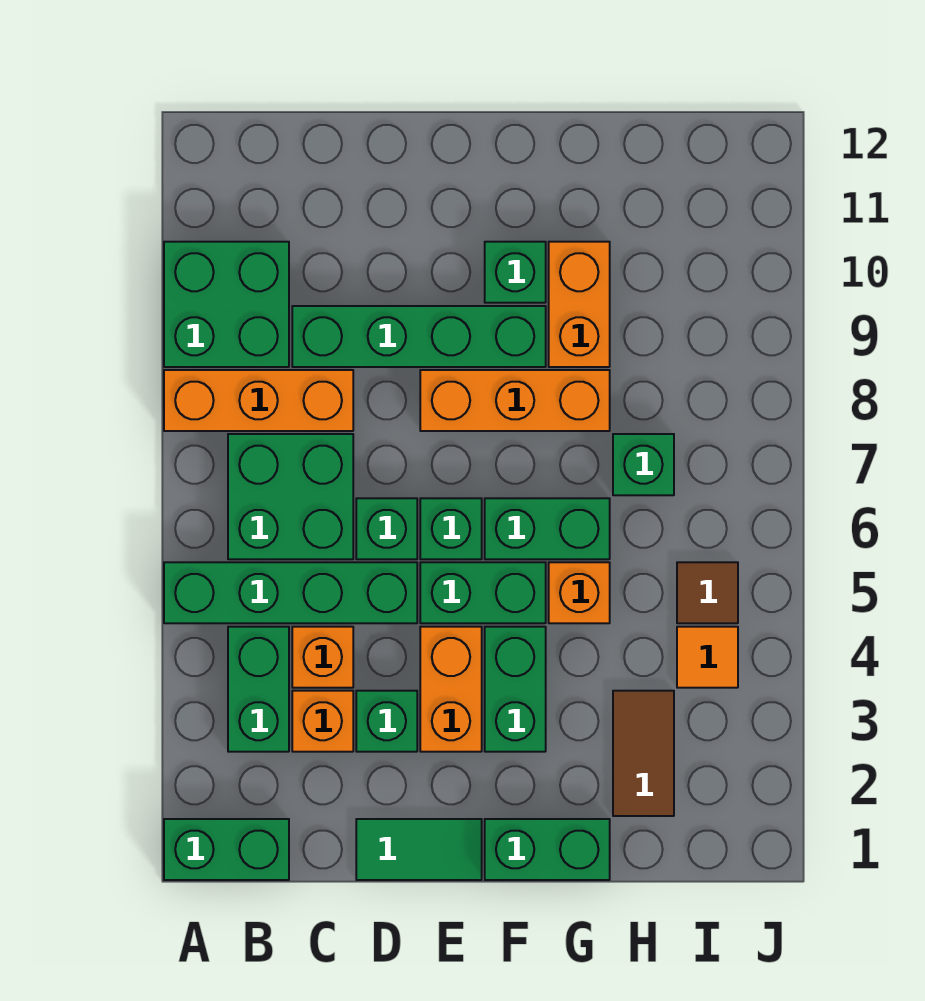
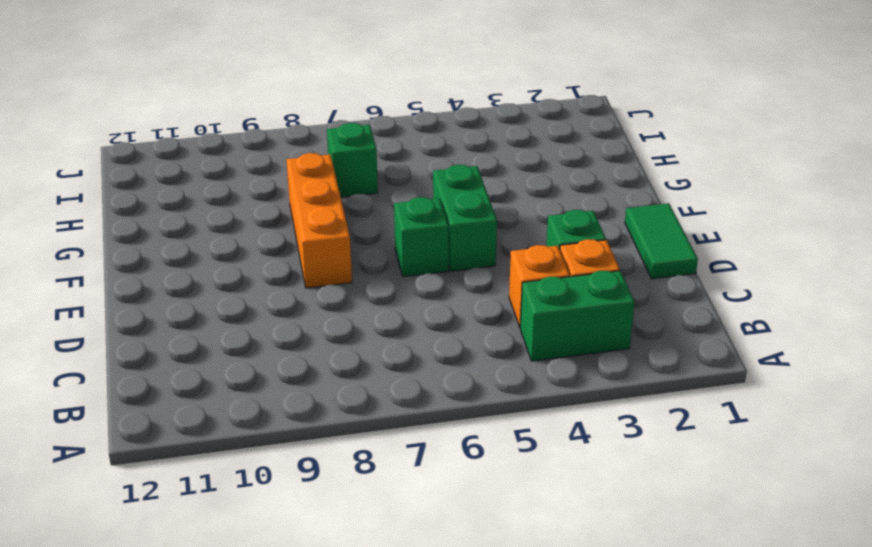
none -> green brick A1:B1 level 1
none -> green brick A5:D5 level 1
none -> orange brick A8:C8 level 1

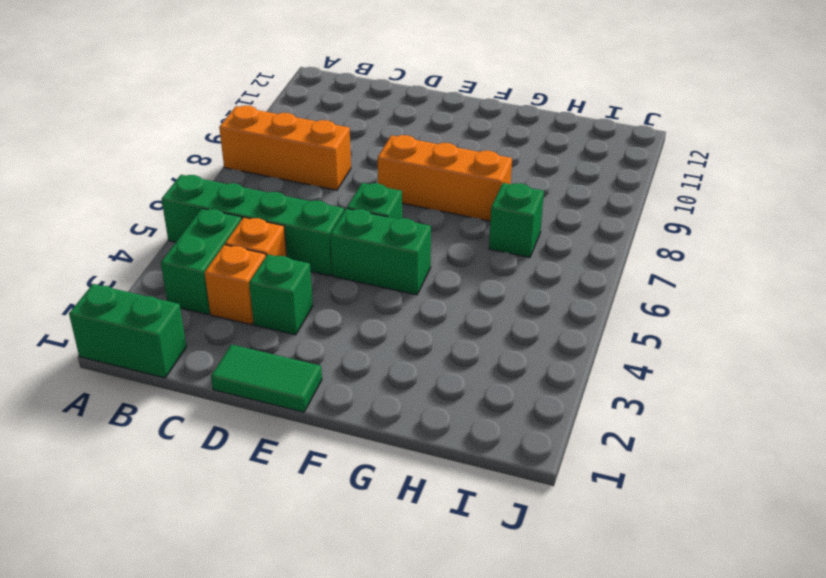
none -> green brick A9:B10 level 1
none -> green brick B6:C7 level 1
none -> green brick C9:F9 level 1

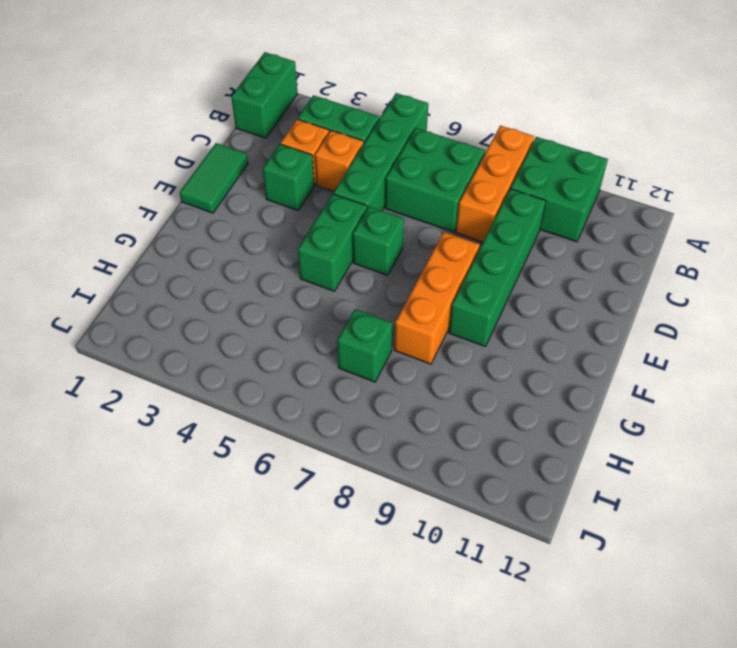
none -> green brick D6 level 1
none -> orange brick E3:E4 level 1
none -> green brick F1:G1 level 1

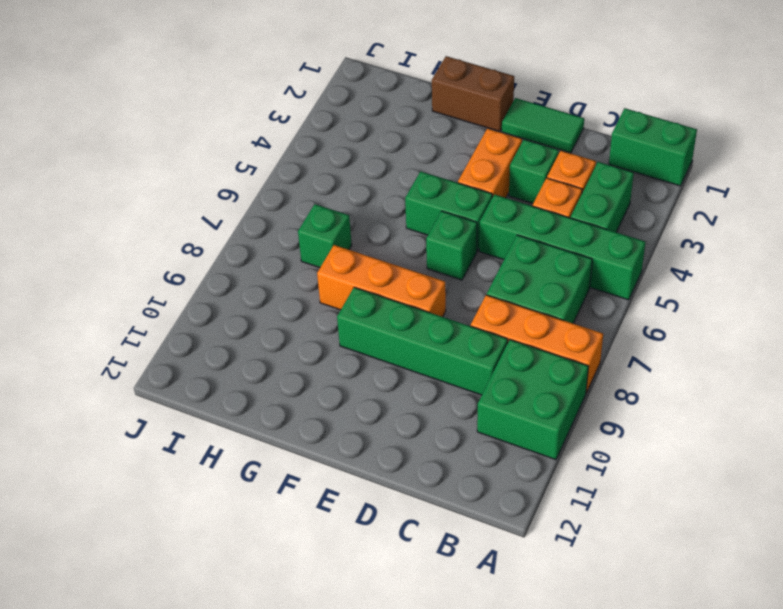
brown brick F1:G1 level 1 -> green brick F1:G1 level 1
none -> green brick D6 level 1
none -> green brick F3:F4 level 1
none -> green brick F6:G6 level 1

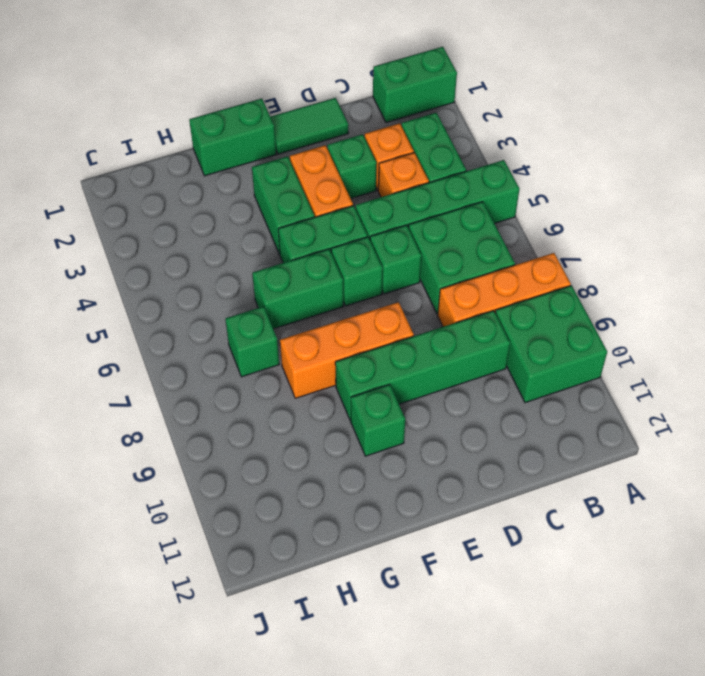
none -> orange brick G5 level 1
none -> orange brick G9:G10 level 1
none -> brown tile H2:H3 level 1

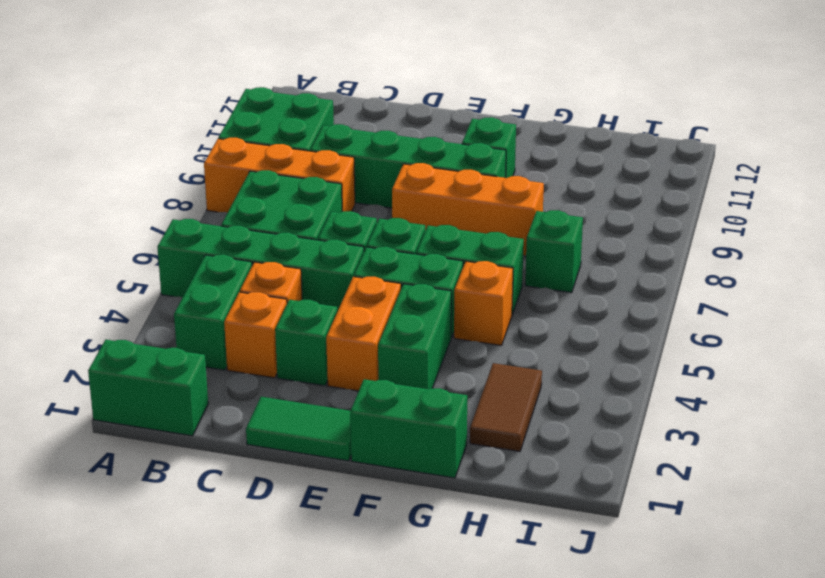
none -> orange brick G9:G10 level 1
none -> orange tile I4 level 1
none -> brown tile I5 level 1

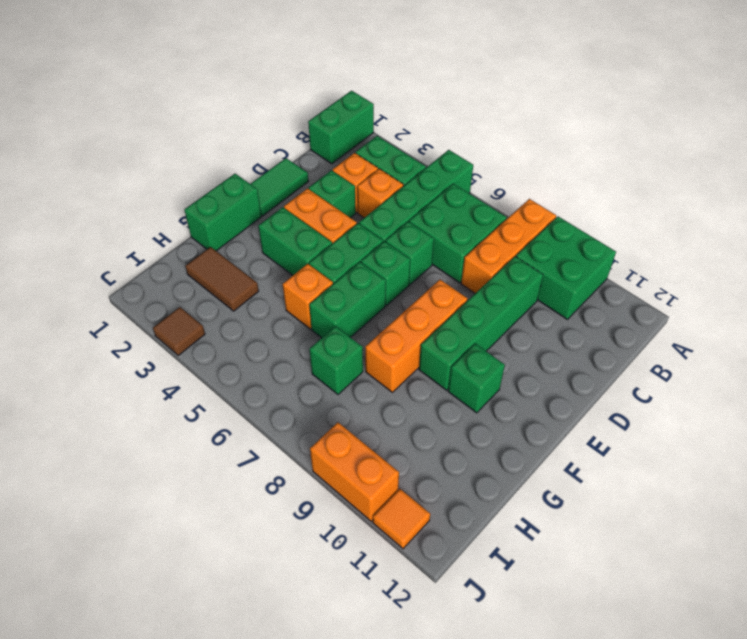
brown tile J3 level 1 -> brown tile I5 level 1
orange brick J9:J10 level 1 -> orange brick G9:G10 level 1
orange tile J11 level 1 -> orange tile I4 level 1

